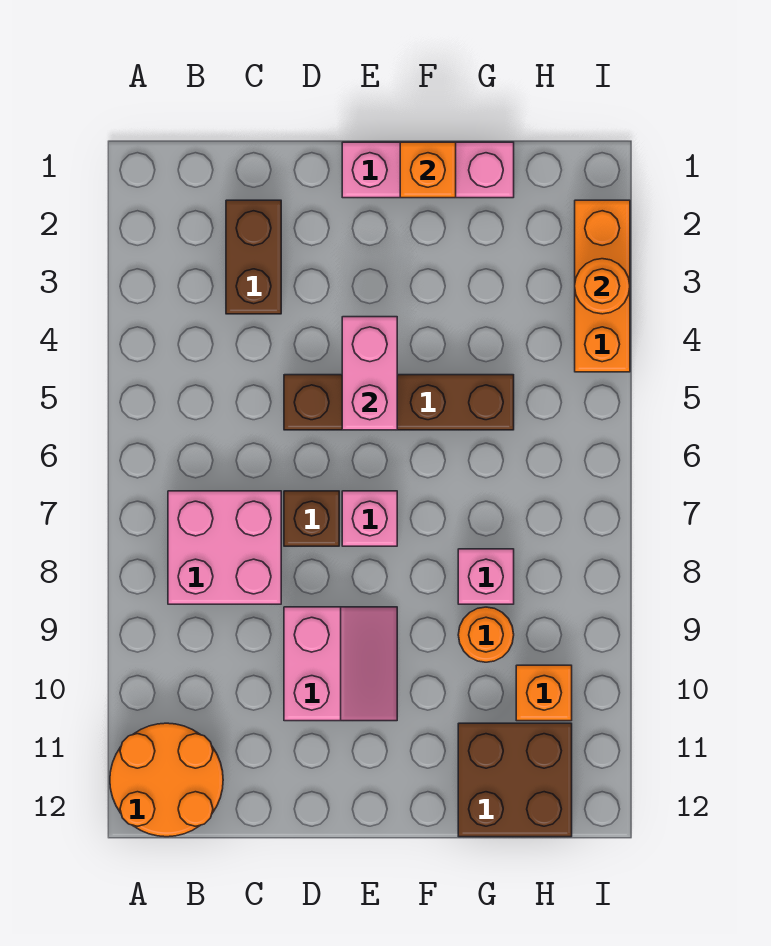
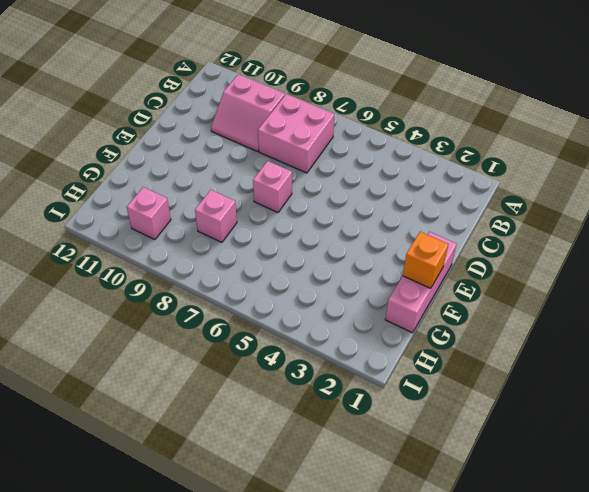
pink slope B9:C10 level 1 top B -> pink slope D9:E10 level 1 top D
pink brick H10 level 1 -> orange brick H10 level 1
none -> orange round brick A11:B12 level 1
none -> brown brick C2:C3 level 1
none -> brown brick D5:G5 level 1

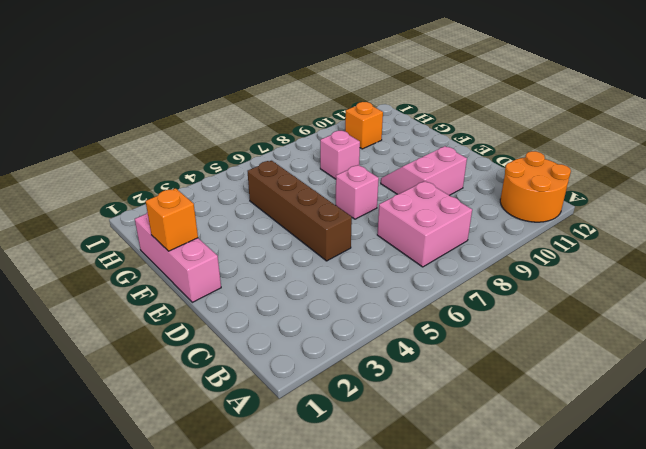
none -> brown brick C2:C3 level 1
none -> brown brick D7 level 1
none -> orange round brick G9 level 1

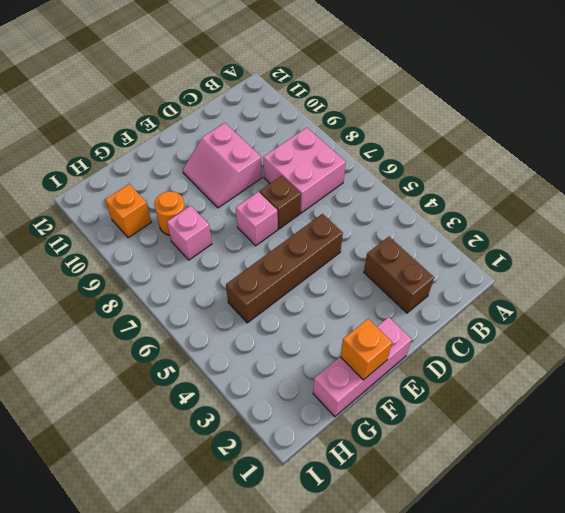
none -> orange round brick A11:B12 level 1
none -> brown brick G11:H12 level 1
none -> orange brick I2:I4 level 1

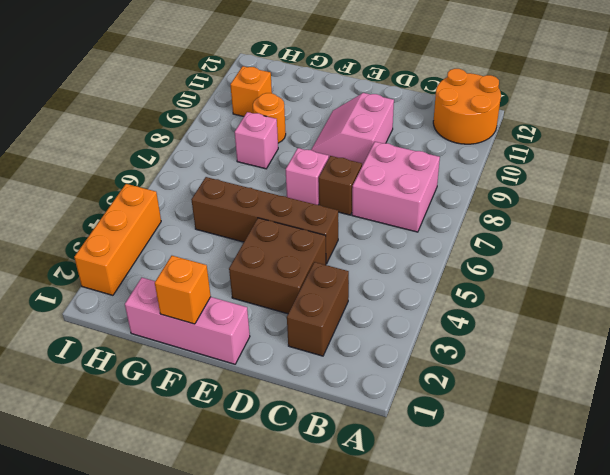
brown brick D3:E4 level 1 -> brown brick G11:H12 level 1
none -> pink brick E4:E5 level 2
none -> orange round brick I3 level 2

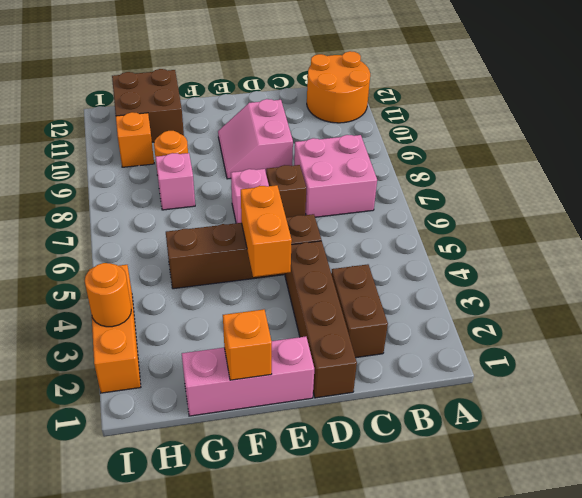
brown brick D1:D4 level 1 -> none
orange brick E4:E5 level 2 -> pink brick E4:E5 level 2

